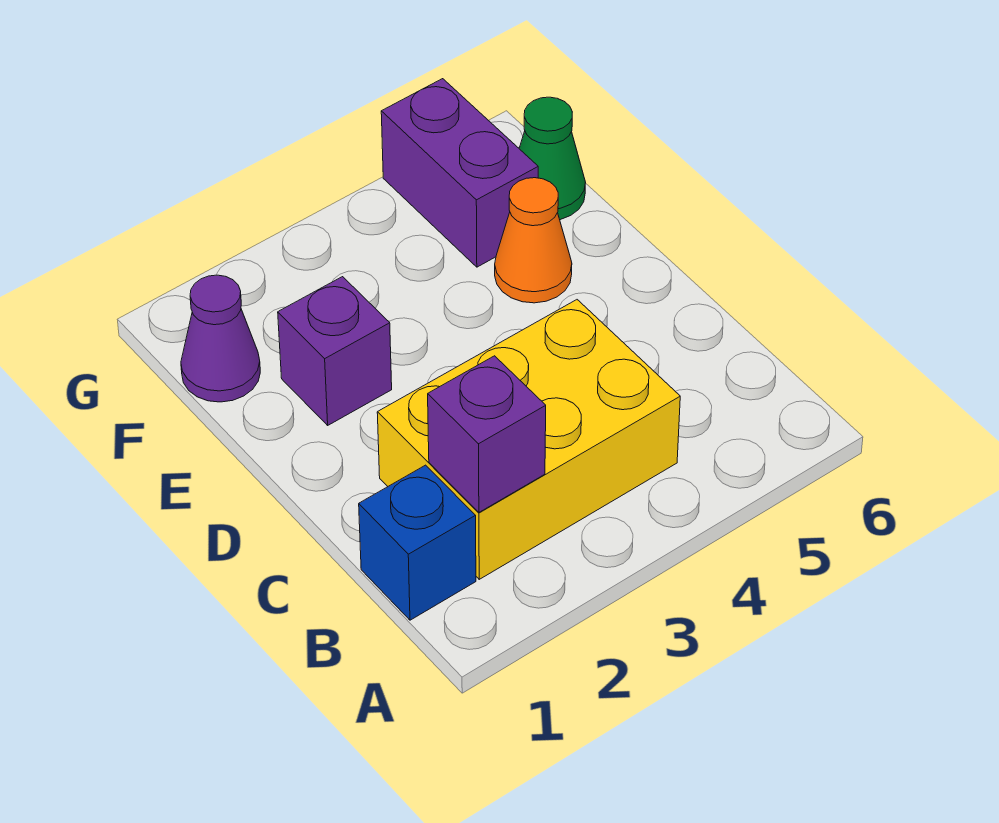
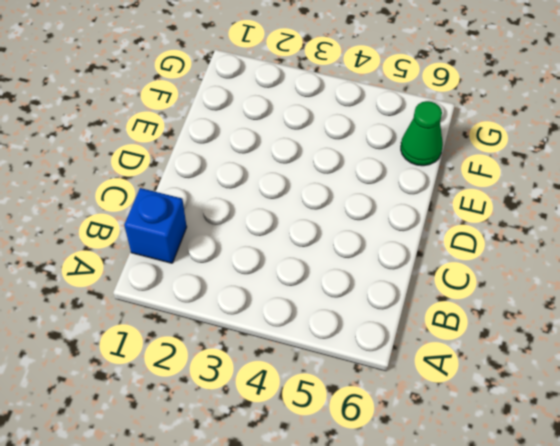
none -> yellow brick B2:C4 level 1
none -> purple brick E2 level 1

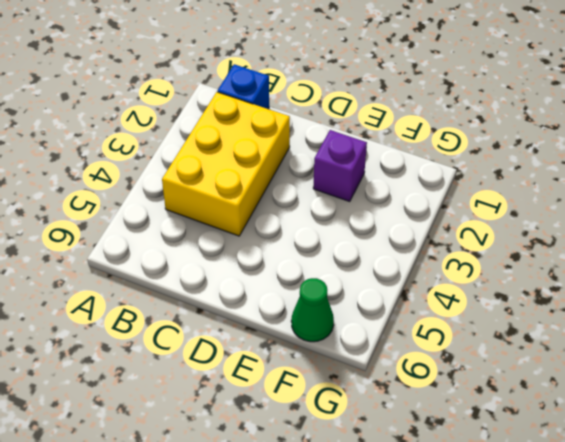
none -> orange cone E5 level 1
none -> purple cone F1 level 1

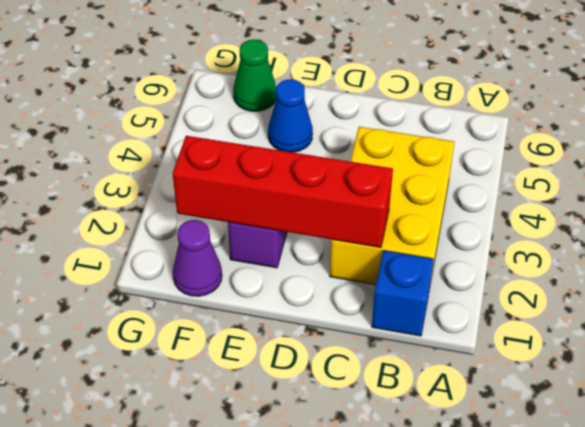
red brick C2:F2 level 2 -> none
blue cone E5 level 1 -> orange cone E5 level 1
none -> purple brick F5:G5 level 1
none -> purple brick B2 level 2

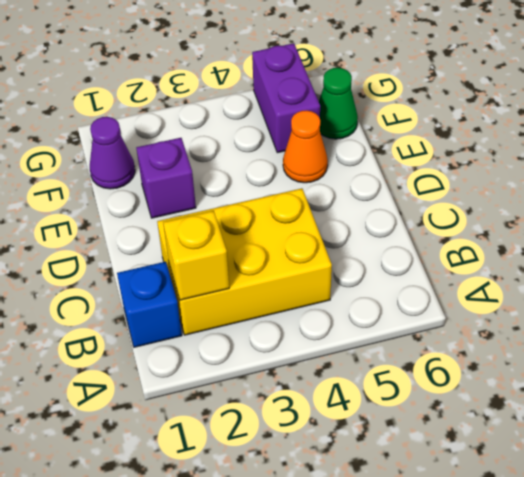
yellow brick B2 level 2 -> purple brick B2 level 2

